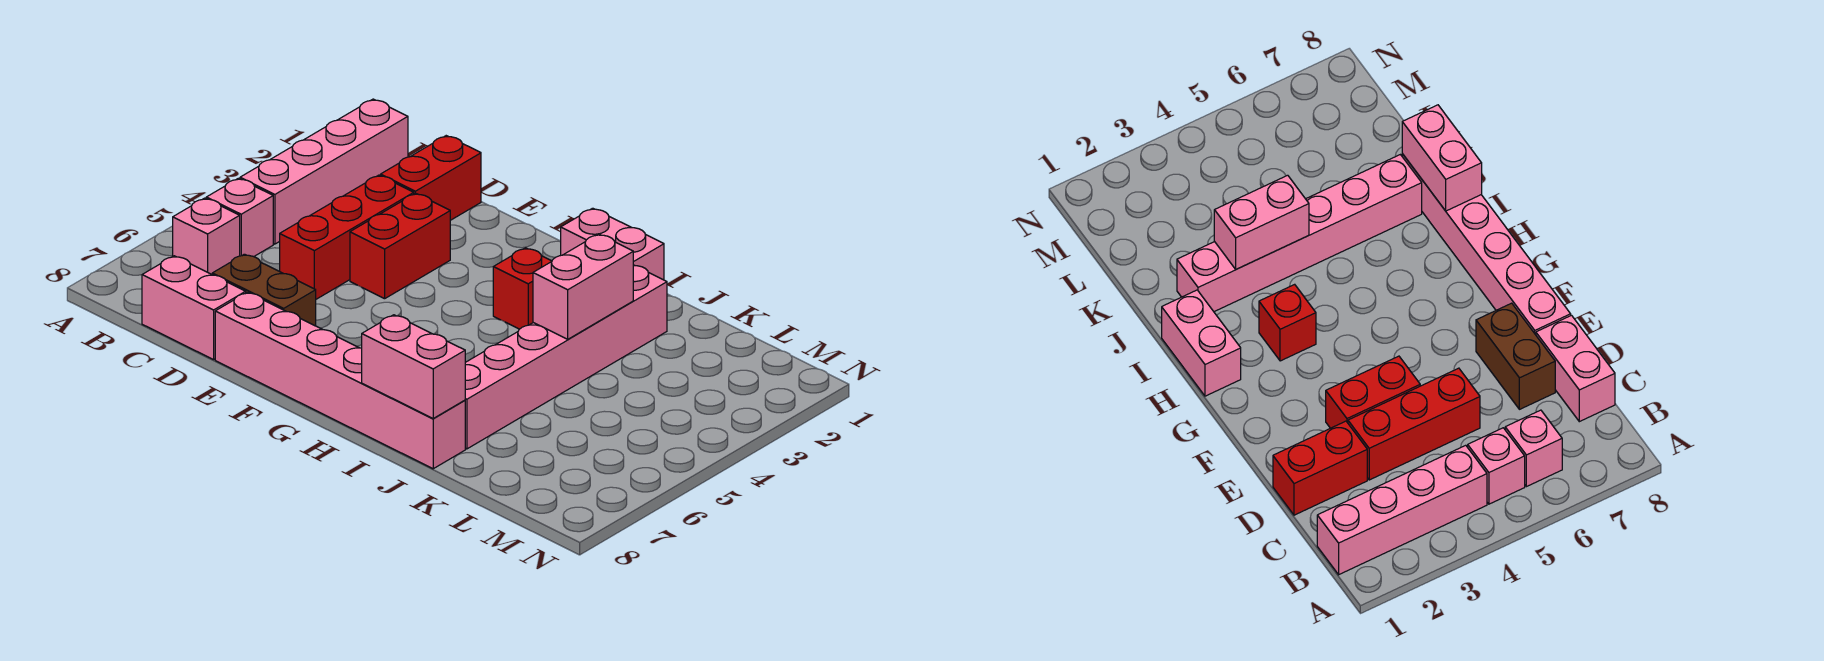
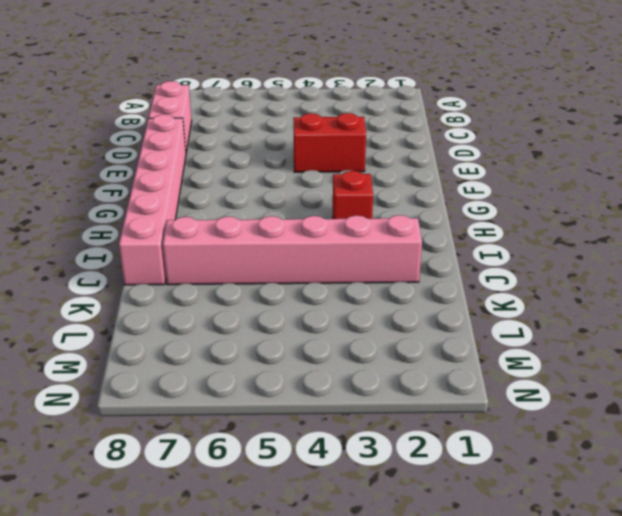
none -> pink brick B1:B4 level 1
none -> pink brick B5 level 1
none -> pink brick B6 level 1

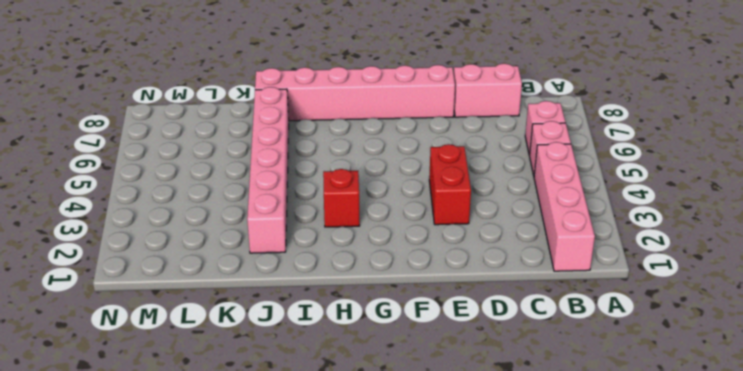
none -> red brick D1:D2 level 1
none -> red brick D3:D5 level 1
none -> brown brick D7:E7 level 1

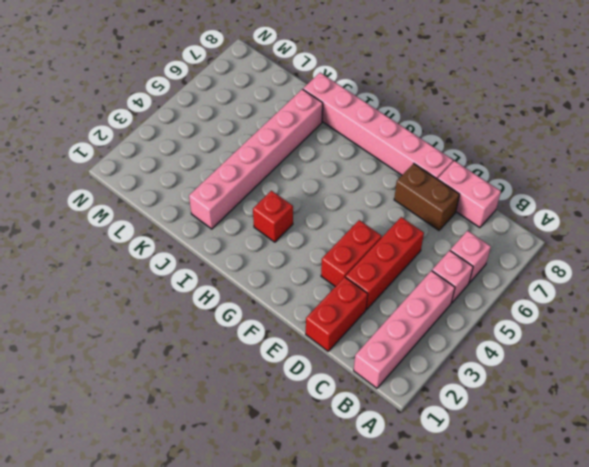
none -> pink brick H1:I1 level 1
none -> pink brick I8:J8 level 2
none -> pink brick J3:J4 level 2

